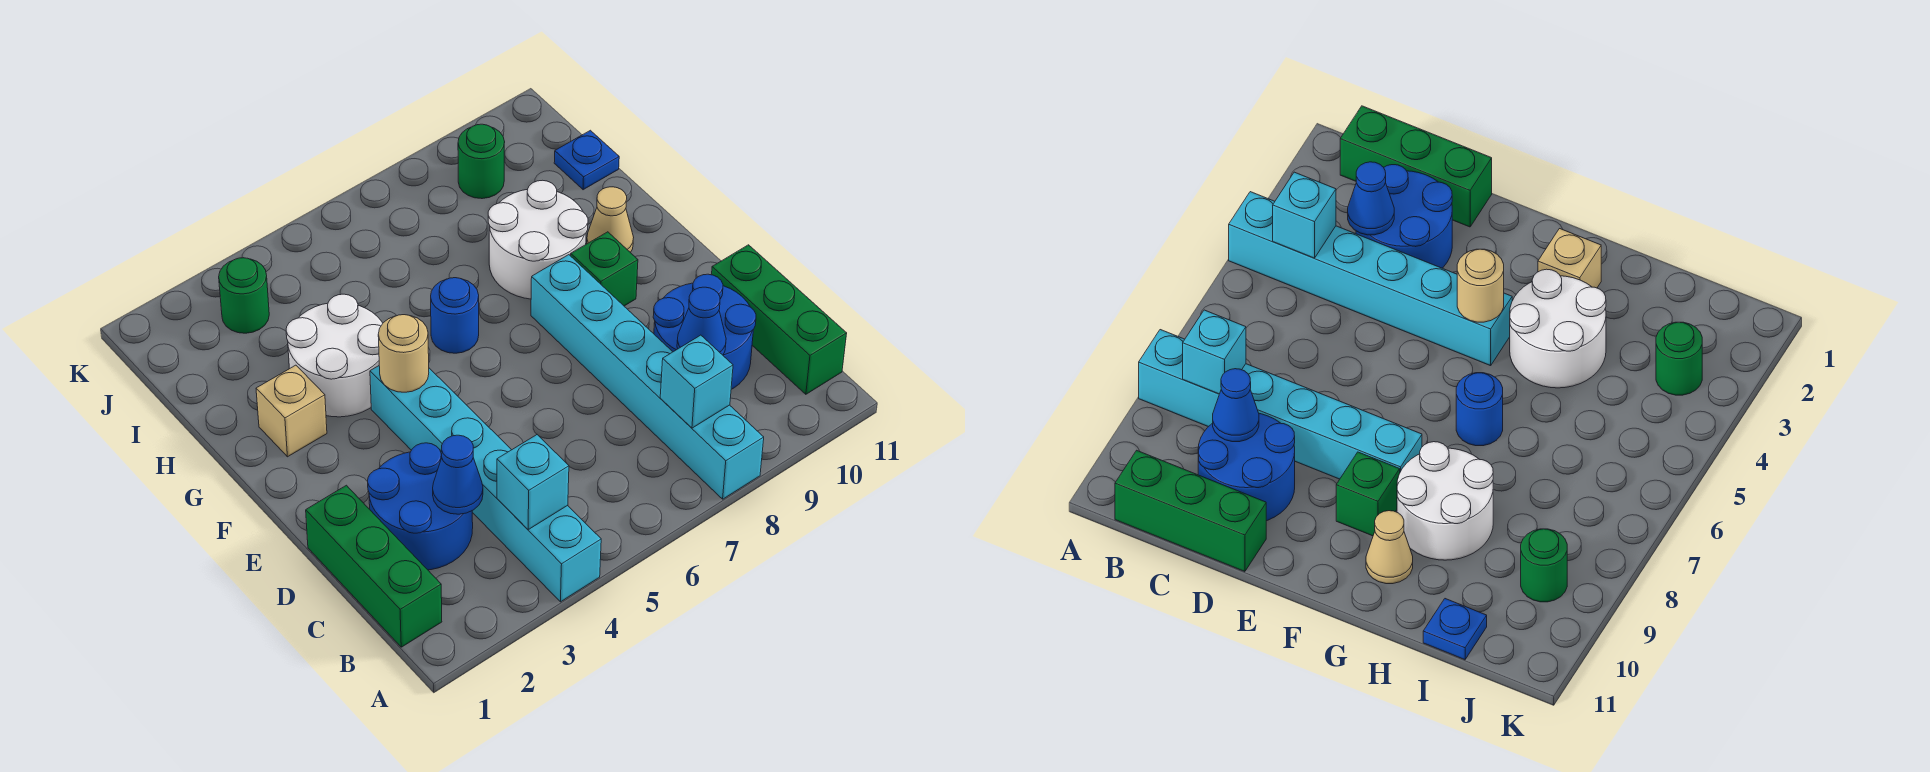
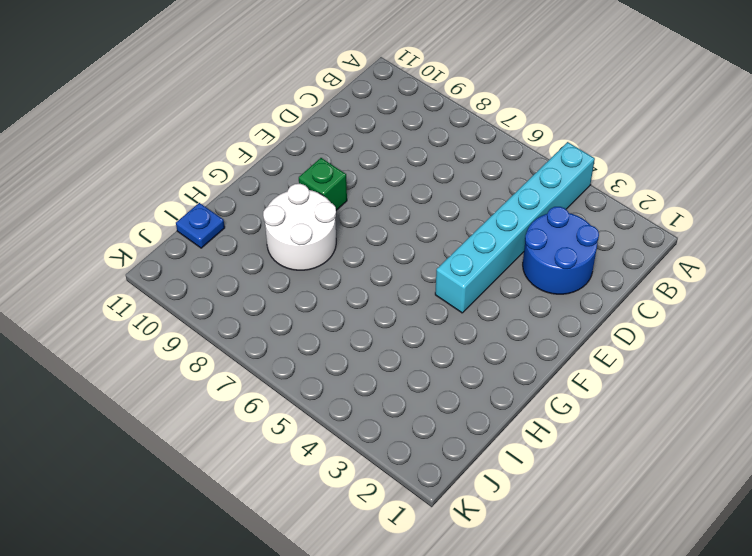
none -> cyan brick A8:F8 level 1
none -> green brick B1:D1 level 1
none -> green brick B11:D11 level 1

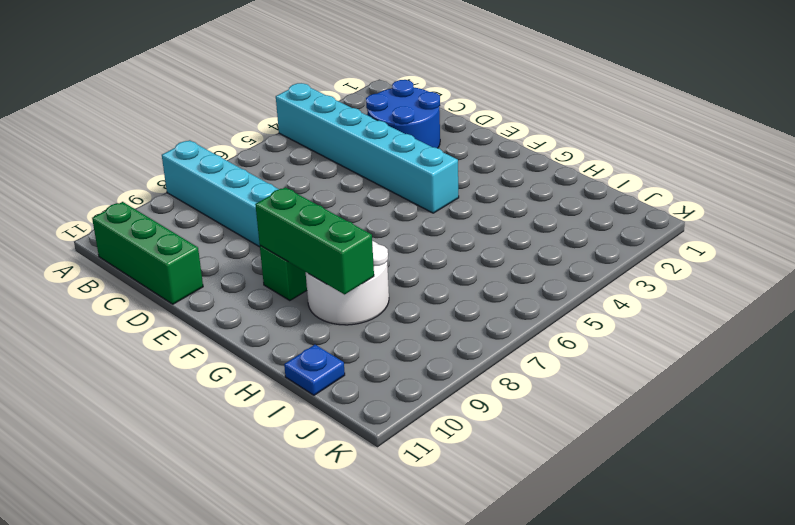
green brick F9:H9 level 2 -> green brick B1:D1 level 1
none -> blue round brick C9:D10 level 1
none -> tan brick G2 level 1
none -> white round brick G3:H4 level 1

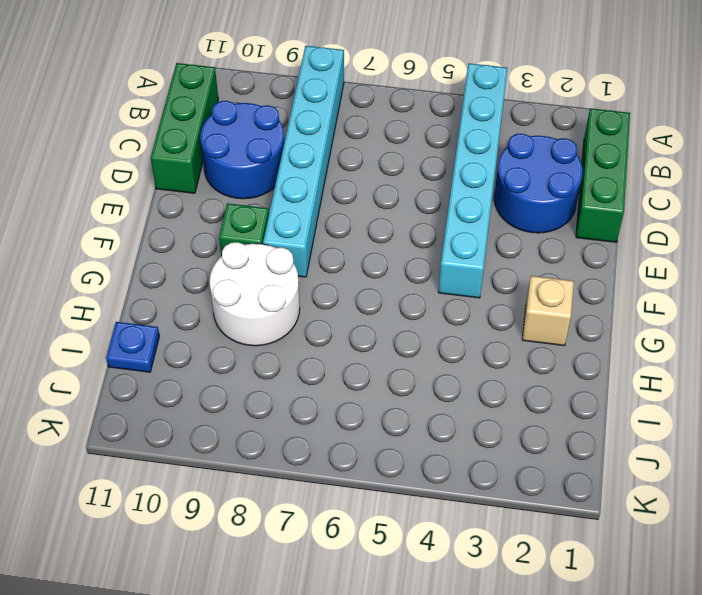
none -> white round brick G3:H4 level 1
none -> blue round brick G6 level 1
none -> tan cone G10 level 1

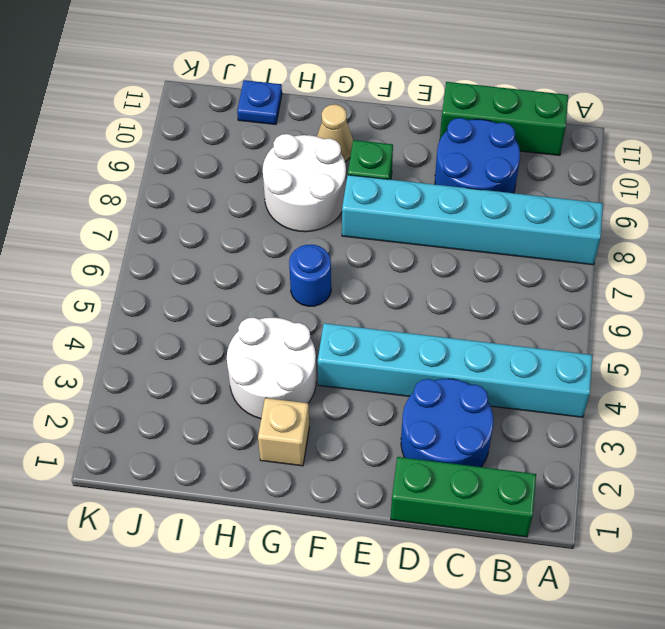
none -> green round brick J3 level 1
none -> green round brick J9 level 1
none -> cyan brick B4 level 2

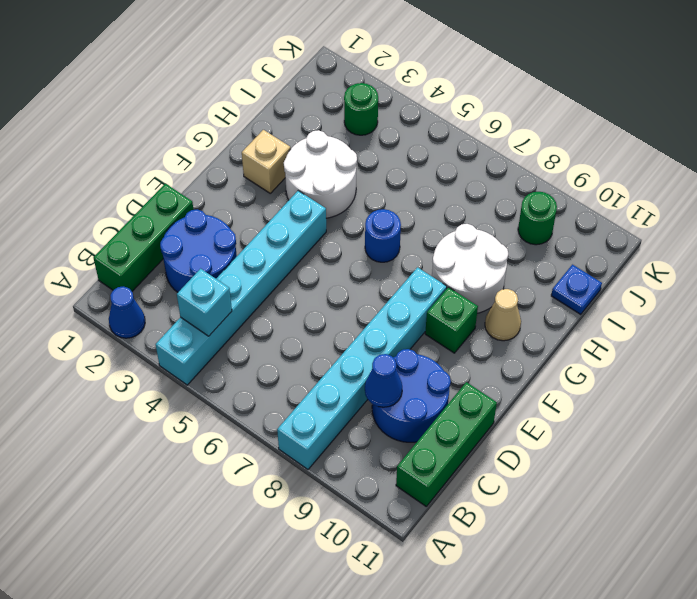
blue cone A2 level 1 -> blue cone C3 level 2
none -> cyan brick B8 level 2
none -> tan round brick F4 level 2

